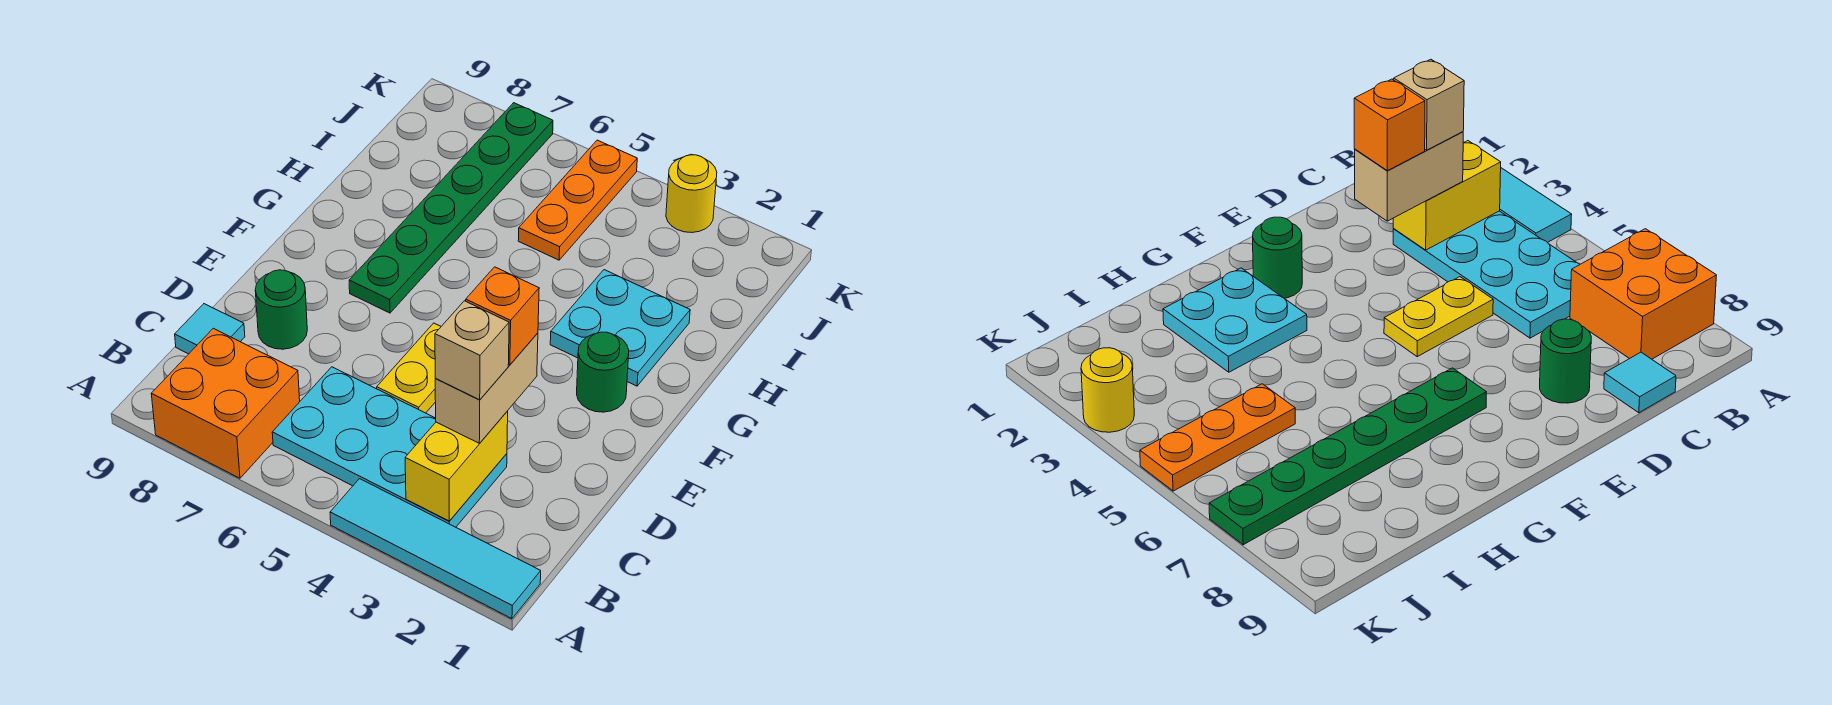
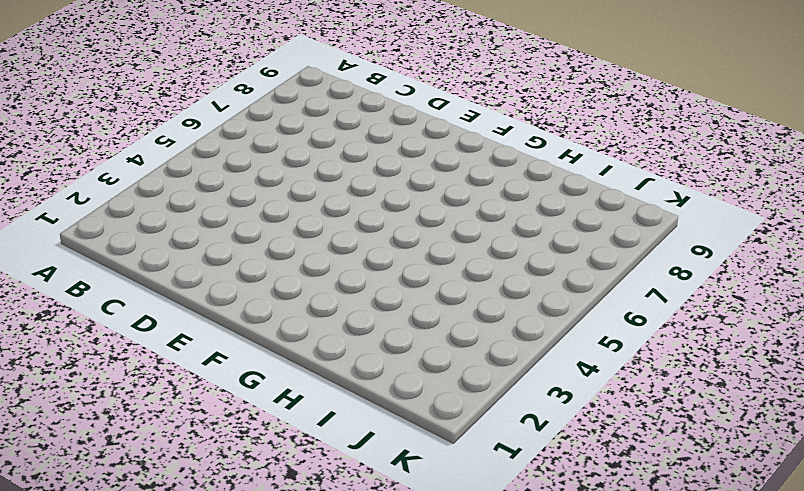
none -> cyan tile A1:A4 level 1
none -> orange brick A7:B8 level 1
none -> cyan plate B3:C6 level 1

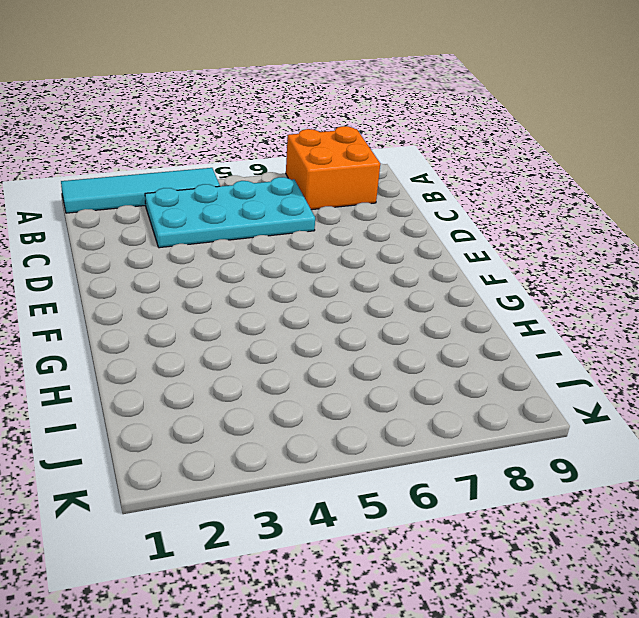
none -> cyan tile C9 level 1
none -> yellow plate D5:E5 level 1
none -> green round brick D8 level 1

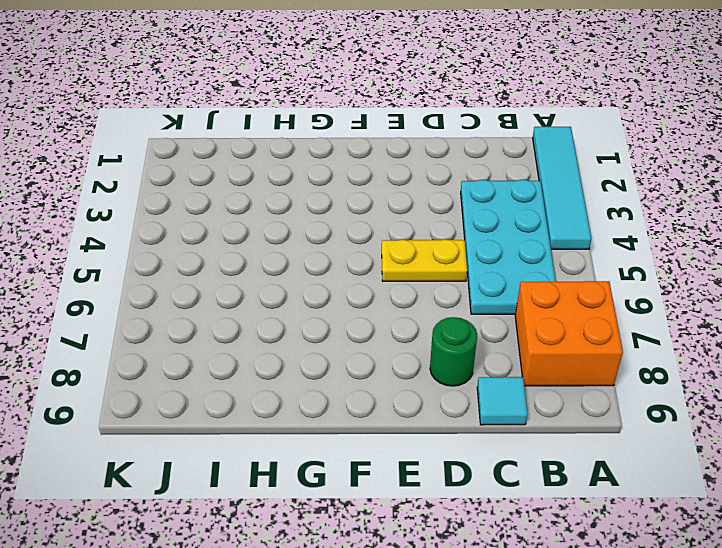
none -> green round brick F2 level 1
none -> green plate F7:K7 level 1
none -> cyan plate G2:H3 level 1

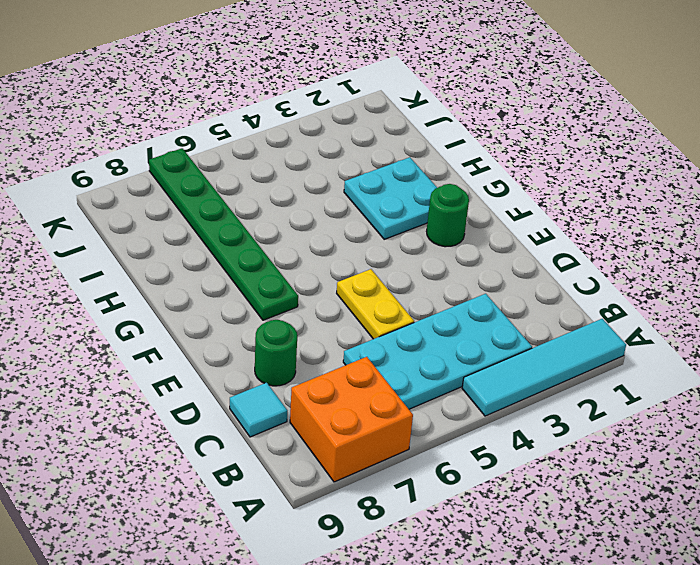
none -> orange plate I5:K5 level 1
none -> yellow round brick K3 level 1
none -> yellow brick B3:C3 level 2

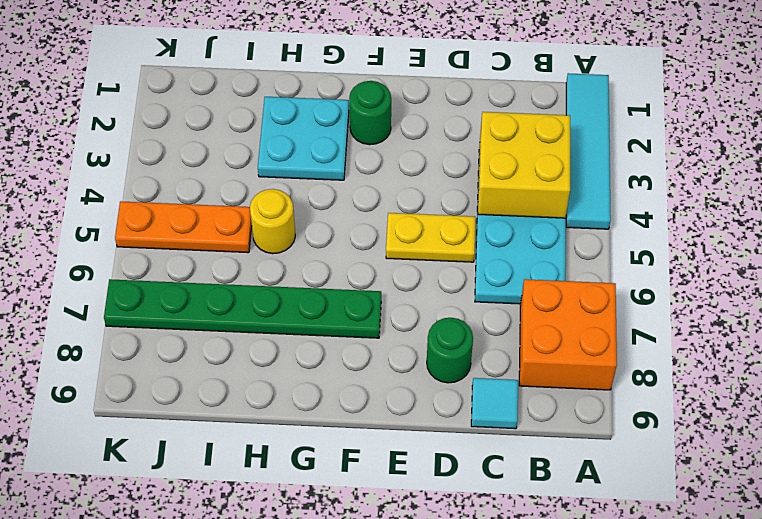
yellow brick B3:C4 level 2 -> yellow brick B3:C3 level 2
yellow round brick H5 level 1 -> yellow round brick K3 level 1
none -> tan brick C3:D3 level 3
none -> tan brick C3 level 4
none -> orange brick D3 level 4

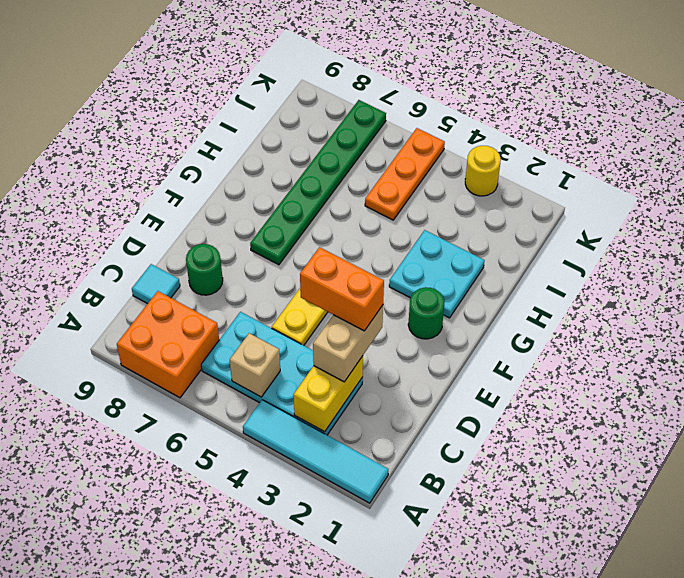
tan brick B5 level 2 -> tan brick C3 level 4
orange brick D3:D4 level 4 -> orange brick D3 level 4

